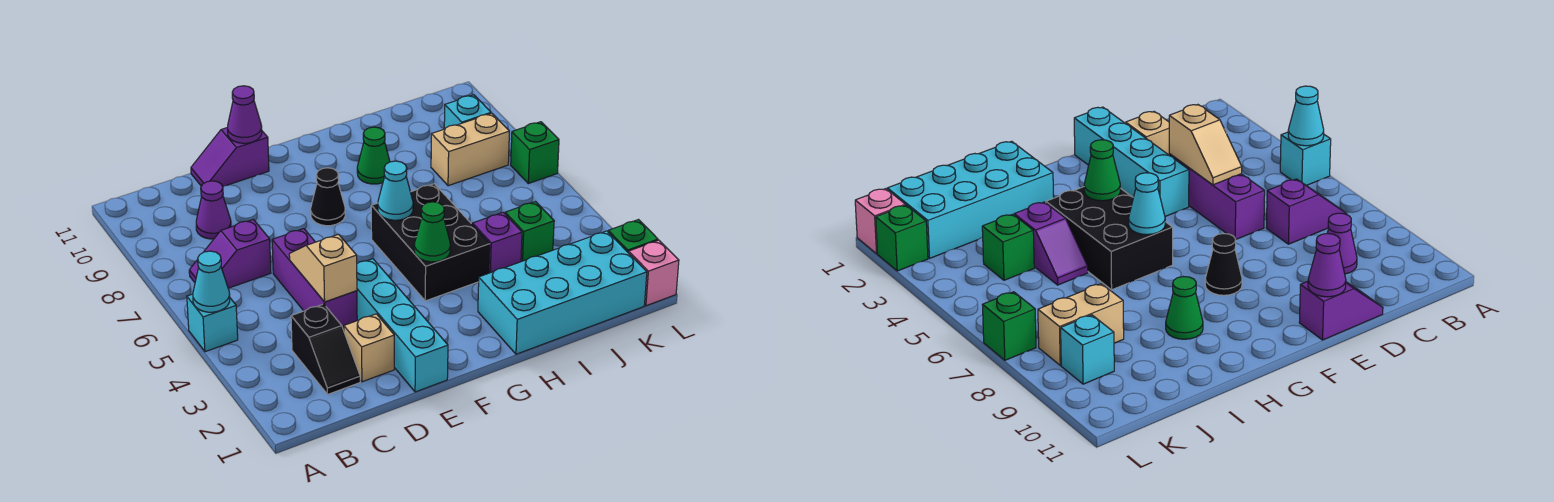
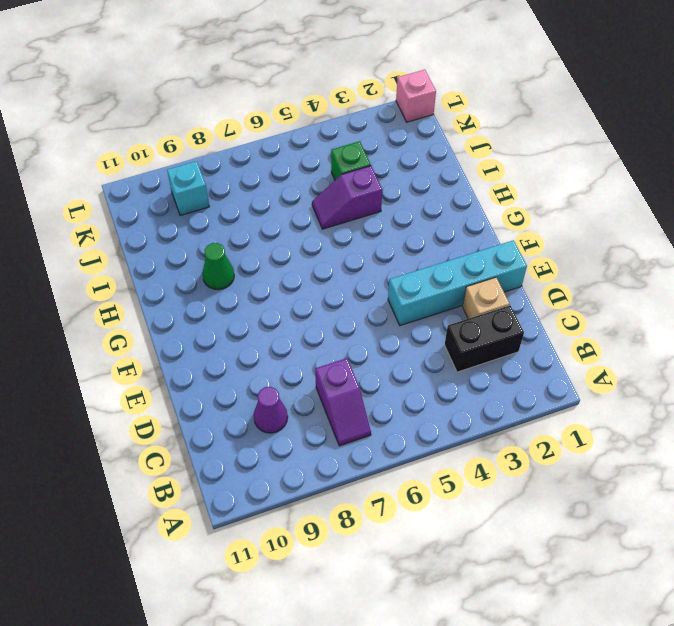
black brick C2:C3 level 1 -> black slope C2:C3 level 1 top 3
none -> cyan brick A5 level 1
none -> purple brick D4:D6 level 1
none -> purple slope D11:E11 level 1 top E

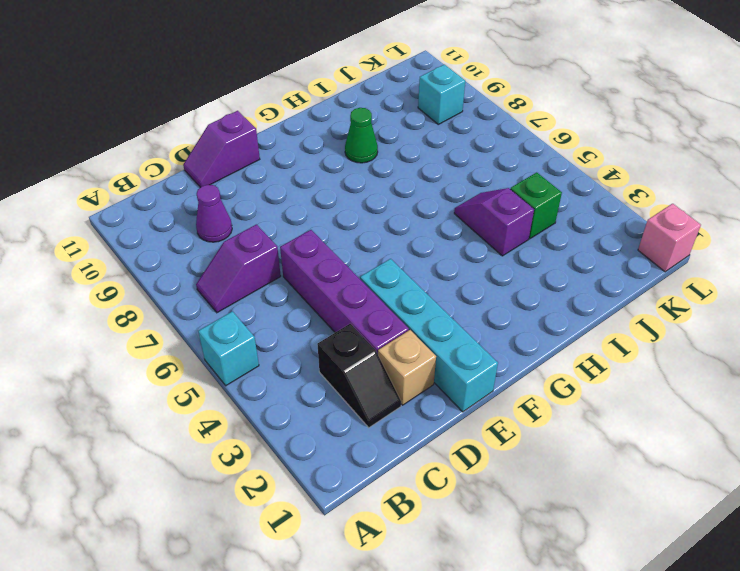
purple brick D3:D6 level 1 -> purple brick D4:D6 level 1
none -> black cone F8 level 1
none -> black brick G4:H6 level 1
none -> cyan brick H1:K2 level 1

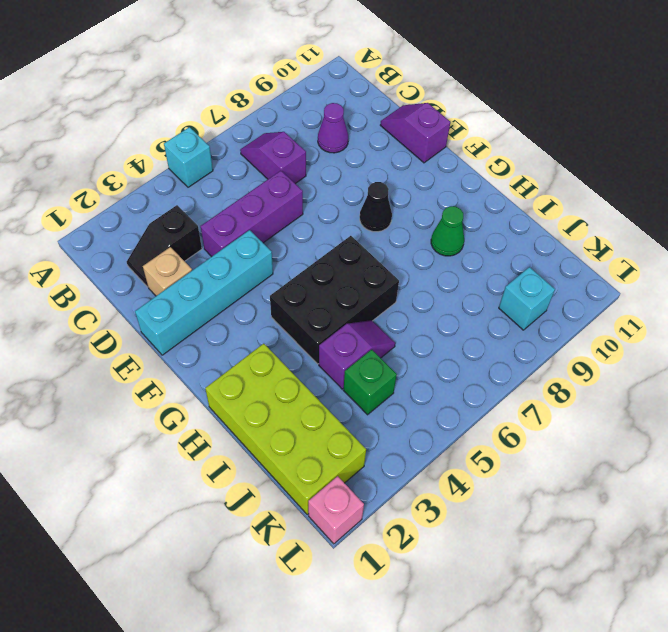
lime brick H1:K2 level 1 -> cyan brick H1:K2 level 1
none -> tan brick J8:K8 level 1
none -> green brick L2 level 1
none -> green brick L7 level 1

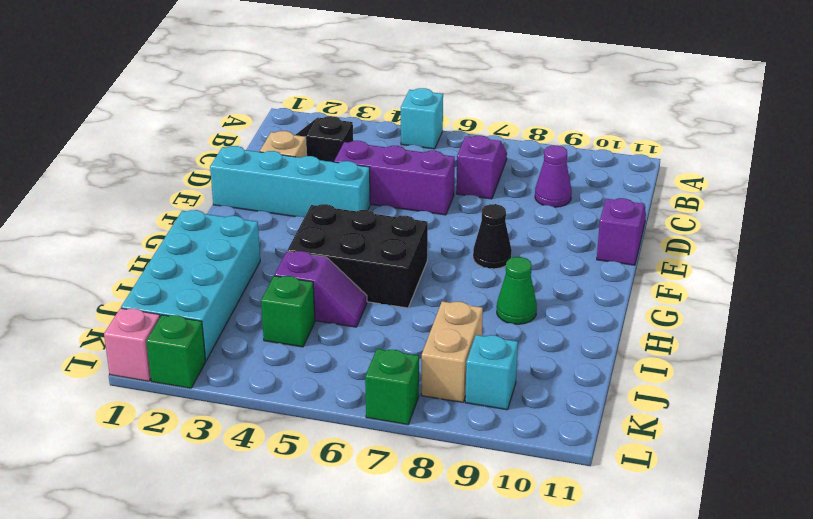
none -> cyan cone A5 level 2
none -> tan slope D4:D5 level 2 top 4
none -> purple cone E11 level 2

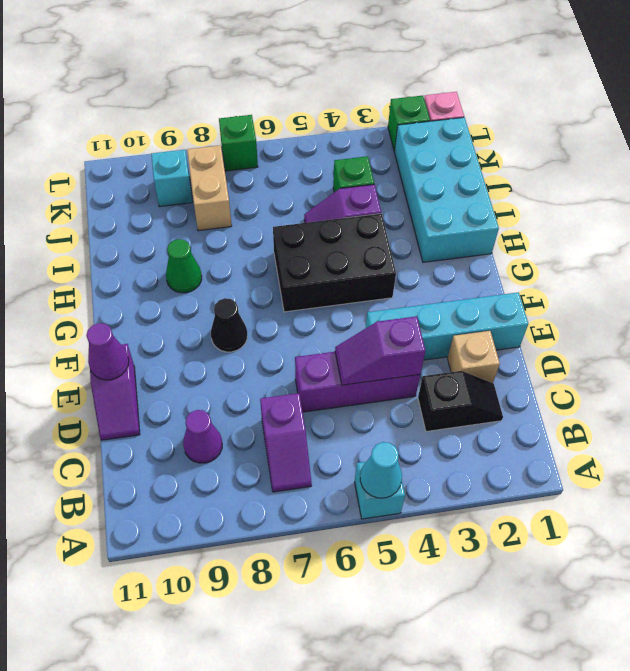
purple slope D4:D5 level 2 top 4 -> tan slope D4:D5 level 2 top 4
none -> green cone G4 level 2
none -> cyan cone G6 level 2

